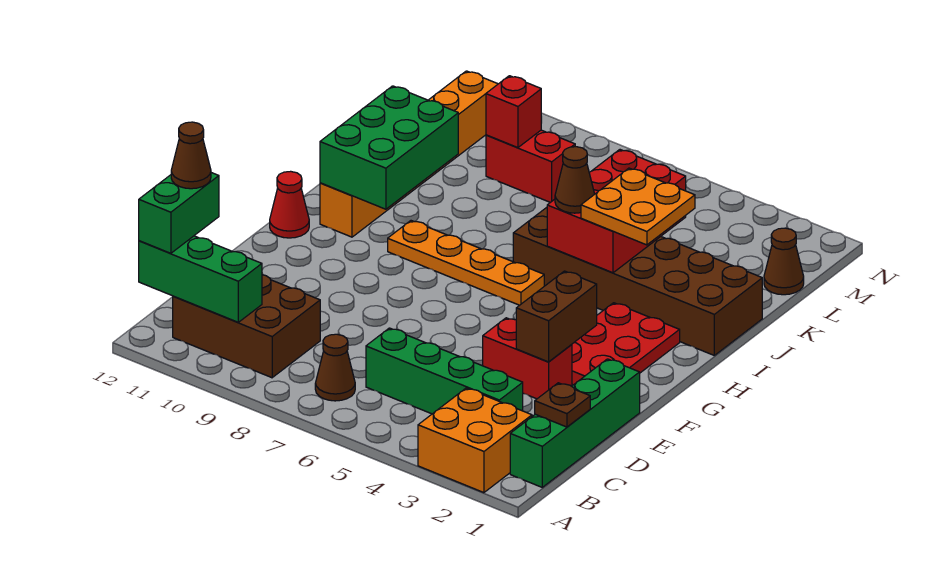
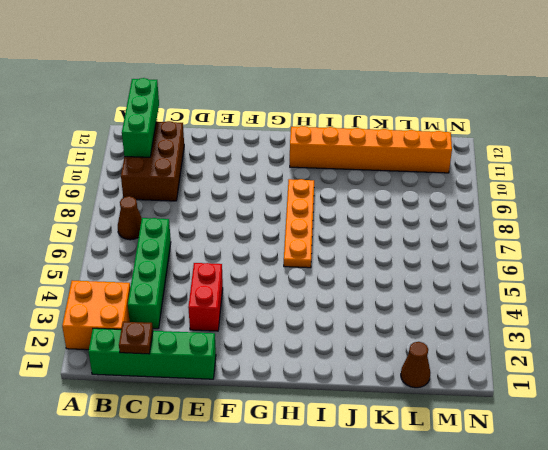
none -> red plate F2:H3 level 1
none -> red cone G12 level 1
none -> brown brick I1:J6 level 1

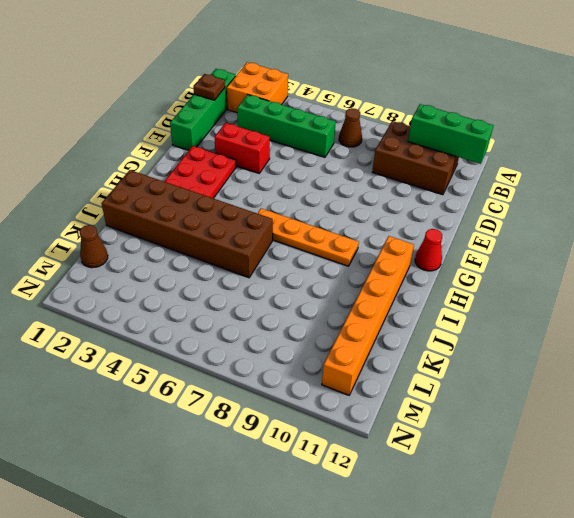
none -> red brick L8:L9 level 1
none -> brown brick E3:F3 level 2
none -> green brick H10:J11 level 2

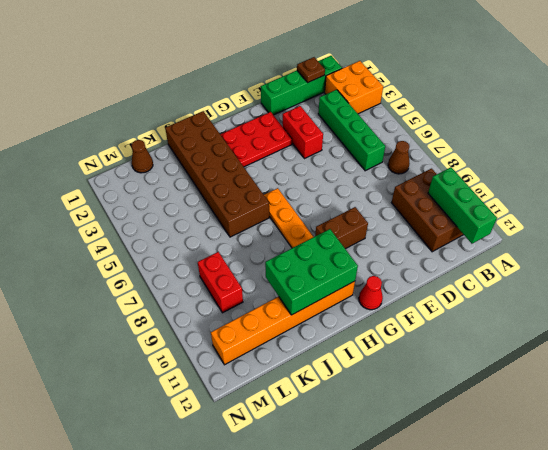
brown brick F9:G9 level 1 -> brown brick E3:F3 level 2
none -> red brick I4:K5 level 2
none -> red brick L9 level 2
none -> green brick B12:C12 level 3

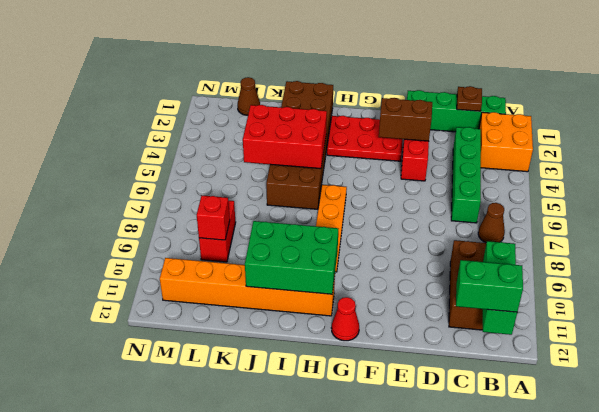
none -> orange plate I3:J4 level 3
none -> brown cone I5 level 3
none -> brown cone C12 level 4

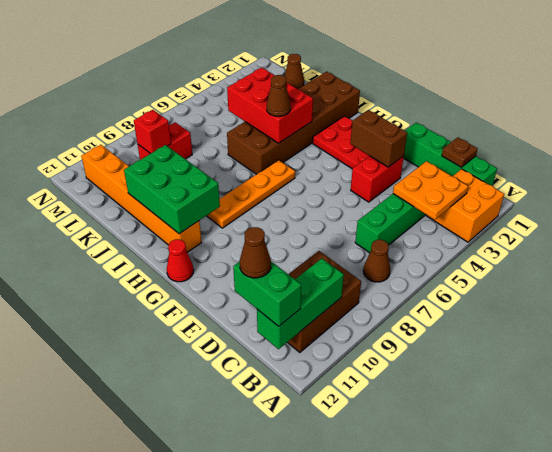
orange plate B3:C4 level 2 -> orange plate I3:J4 level 3

